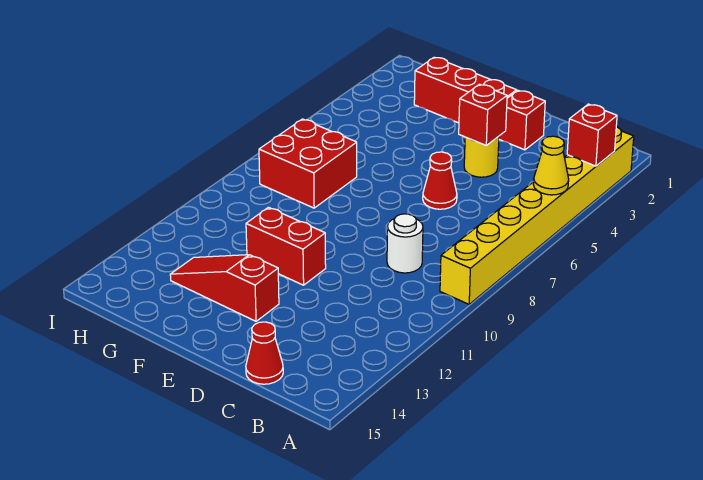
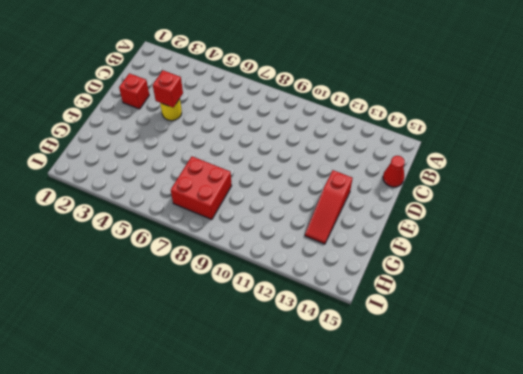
none -> yellow brick A2:A9 level 1
none -> white round brick C9 level 1
none -> red cone D6 level 1

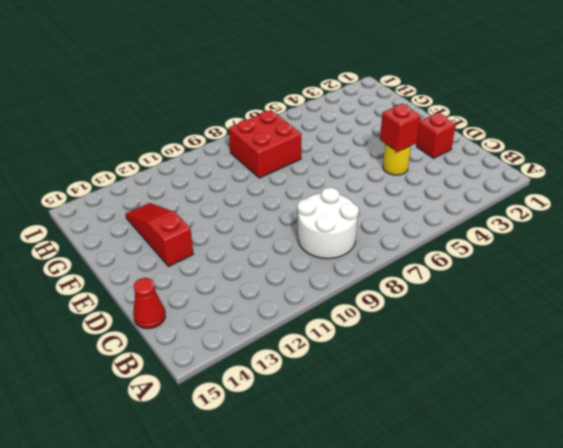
white round brick B8:C9 level 1 -> white round brick C9 level 1
none -> yellow brick A2:A9 level 1
none -> red cone D6 level 1
none -> red brick E2:G2 level 1

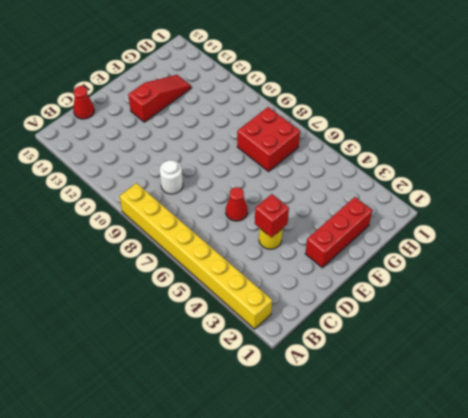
none -> red brick D2 level 1
none -> red brick E11:F11 level 1
none -> red brick A3 level 2

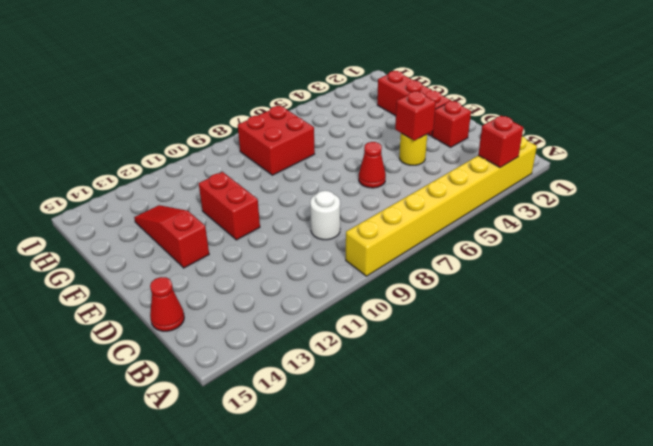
none -> yellow cone A5 level 2

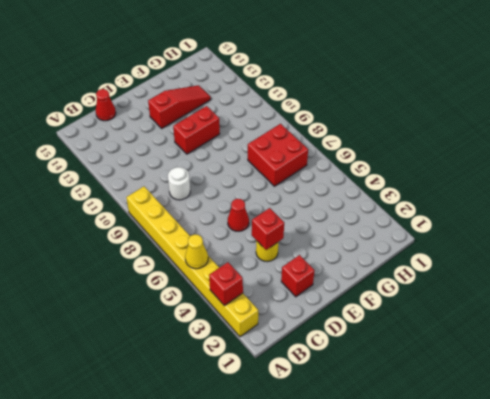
none -> red brick E2:G2 level 1

